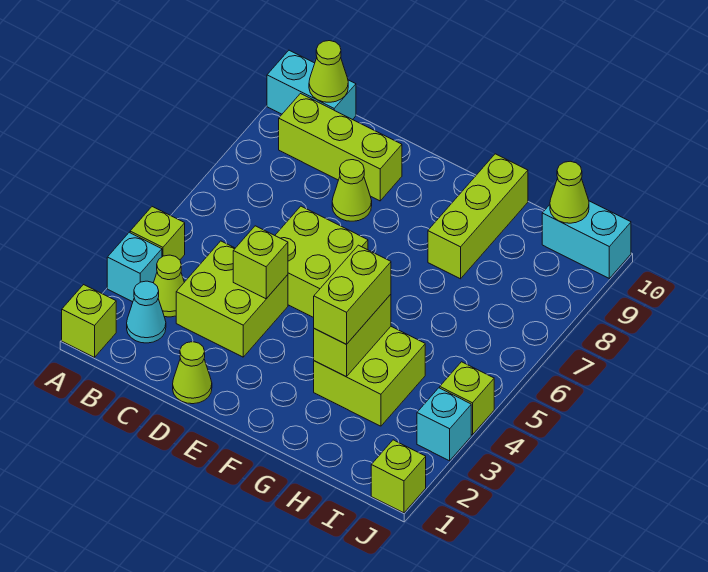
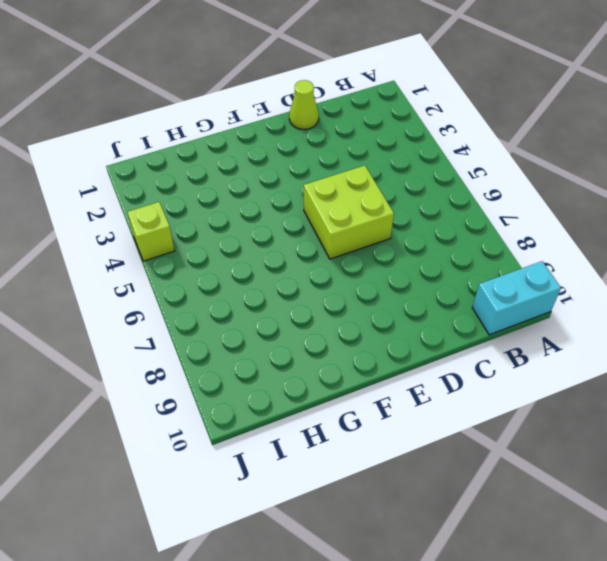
none -> lime brick A1 level 1
none -> cyan brick A3 level 1
none -> lime brick A4 level 1

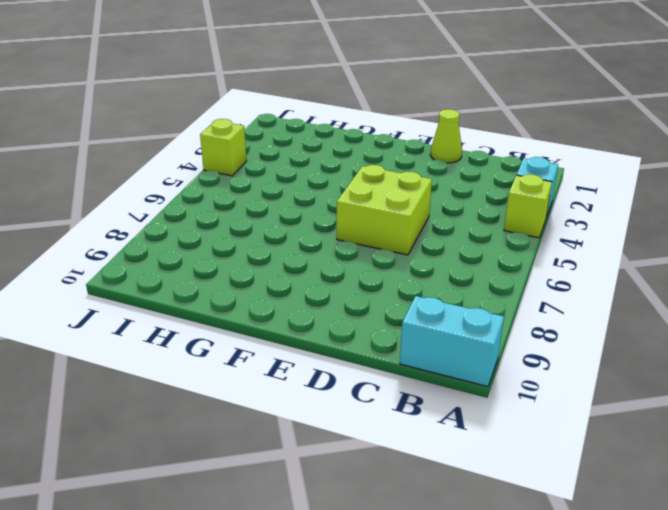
none -> lime brick A1 level 1
none -> cyan cone B2 level 1
none -> lime cone B3 level 1

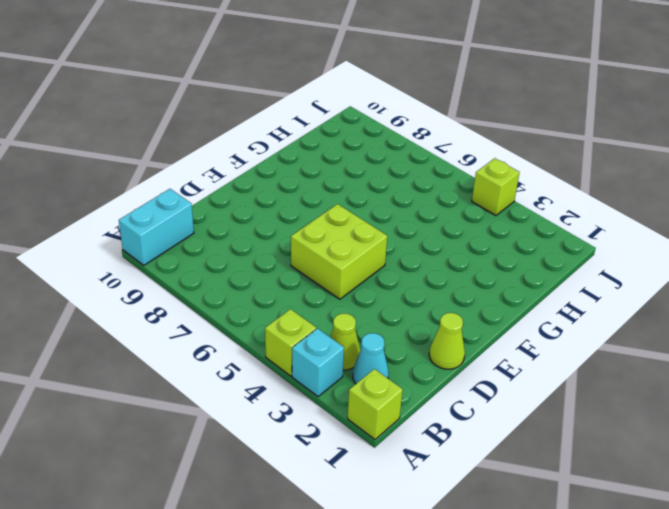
none -> lime brick B9:D9 level 1
none -> lime brick C3:D4 level 1
none -> lime cone D8 level 1

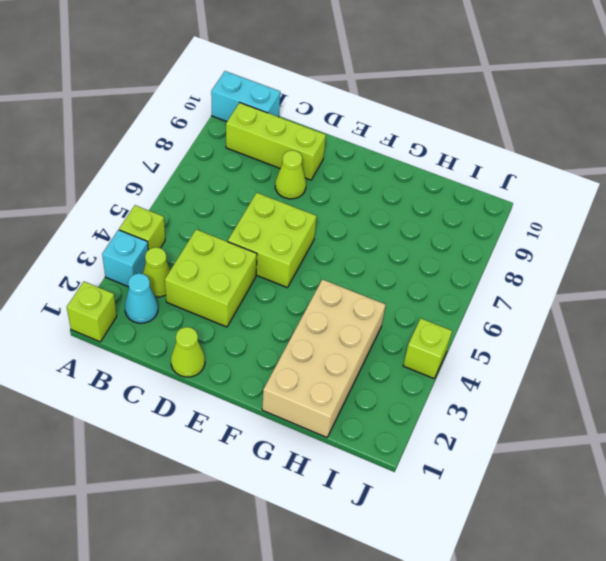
tan brick G1:H4 level 1 -> lime brick G3:H4 level 1
none -> lime brick G8:G10 level 1
none -> cyan brick I10:J10 level 1
none -> lime brick J1 level 1

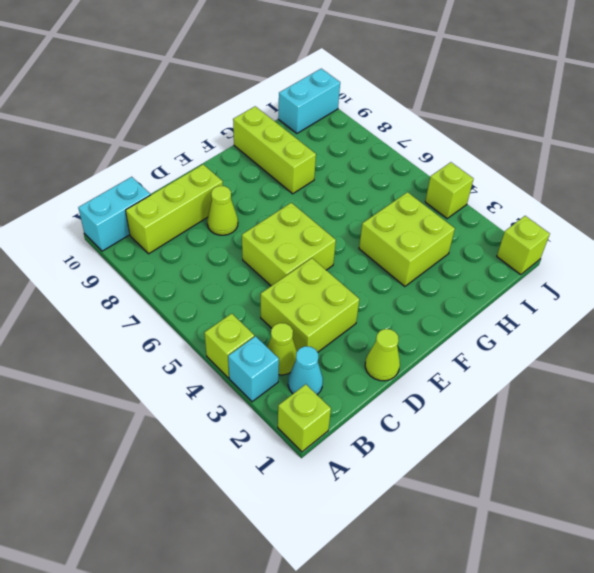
none -> cyan brick J3 level 1
none -> lime cone B10 level 2
none -> lime brick D4 level 2

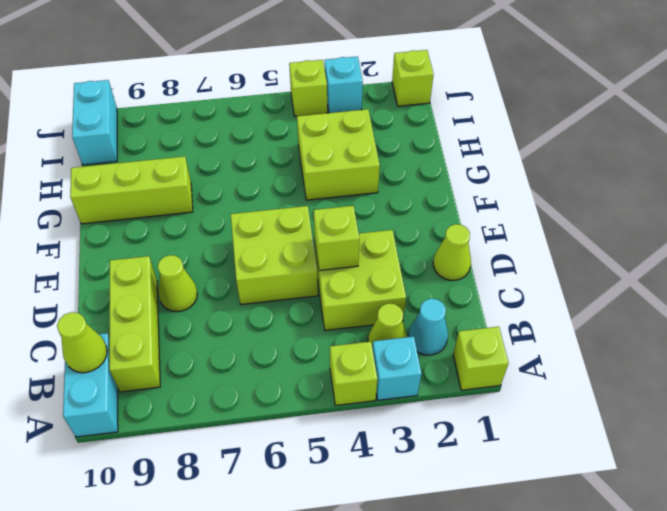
none -> lime brick G3:G4 level 2
none -> lime cone I10 level 2
none -> lime brick G3:G4 level 3

